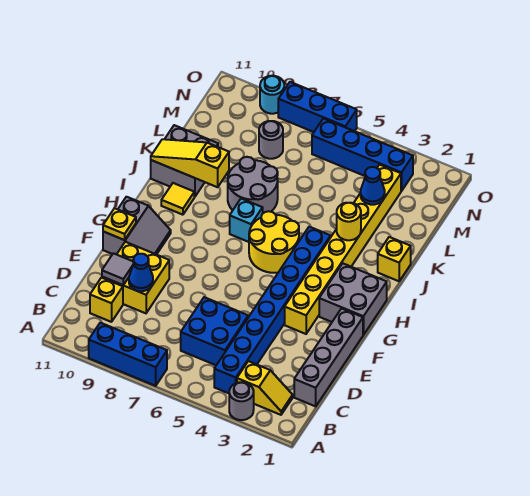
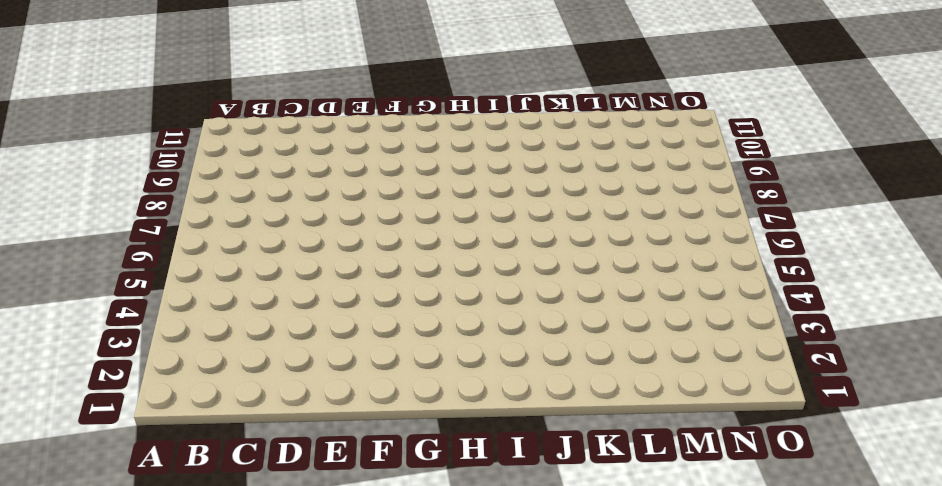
none -> grey round brick A3 level 1
none -> blue brick A7:A9 level 1
none -> yellow slope B2:B3 level 1 top 3

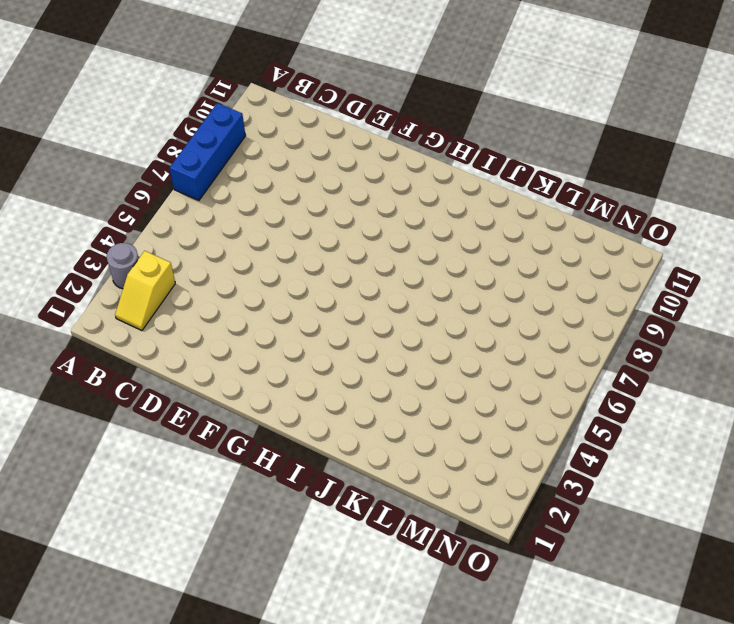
none -> blue brick B4:I4 level 1
none -> grey brick C1:F1 level 1
none -> blue brick C5:D6 level 1

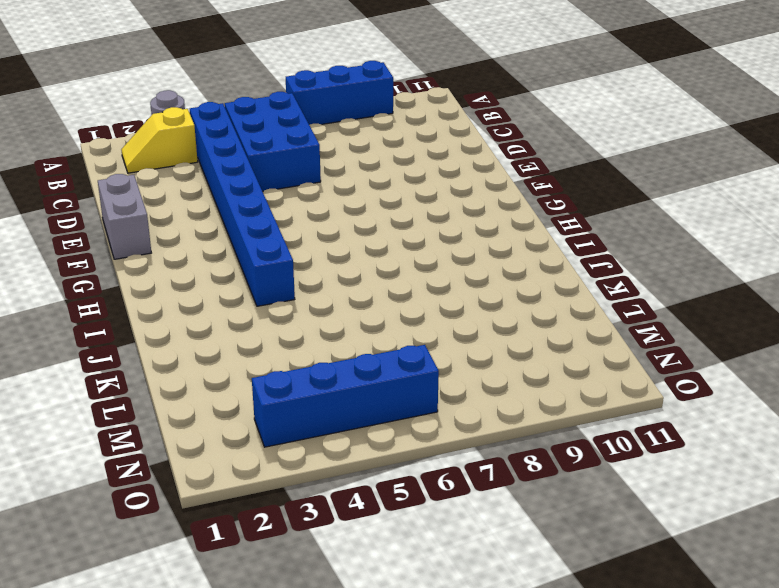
blue brick B5:D6 level 1 -> blue brick C5:D6 level 1
grey brick E1:F1 level 1 -> grey brick C1:F1 level 1
none -> yellow brick C10 level 1
none -> yellow brick D9:E10 level 1
none -> yellow brick F3:M3 level 1

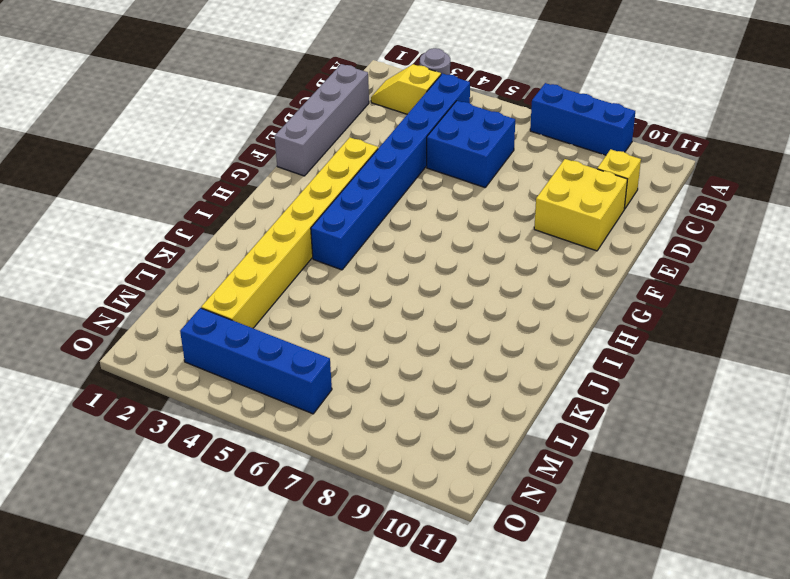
none -> grey slope F10:G11 level 1 top 11
none -> grey brick G1:H2 level 1
none -> yellow round brick H5:I6 level 1

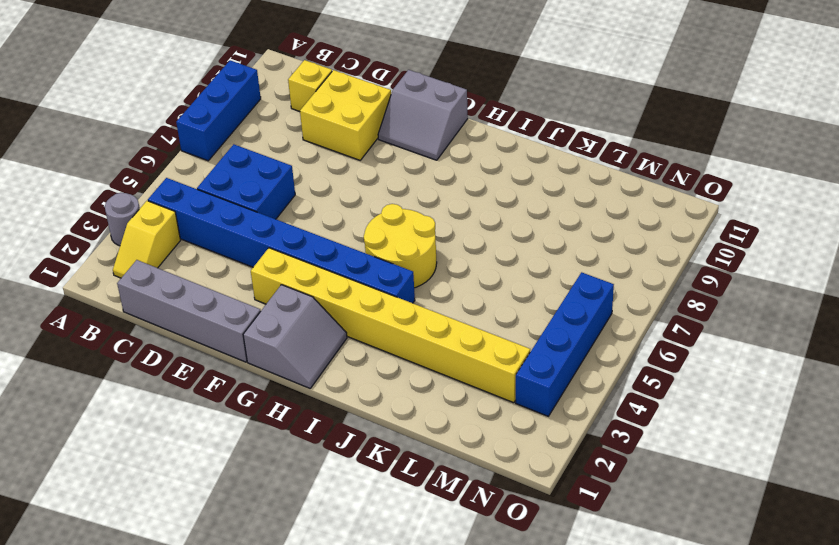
grey slope G1:H2 level 1 top G -> grey brick G1:H2 level 1
none -> cyan brick I7 level 1
none -> yellow tile I10 level 1
none -> yellow brick J1 level 1

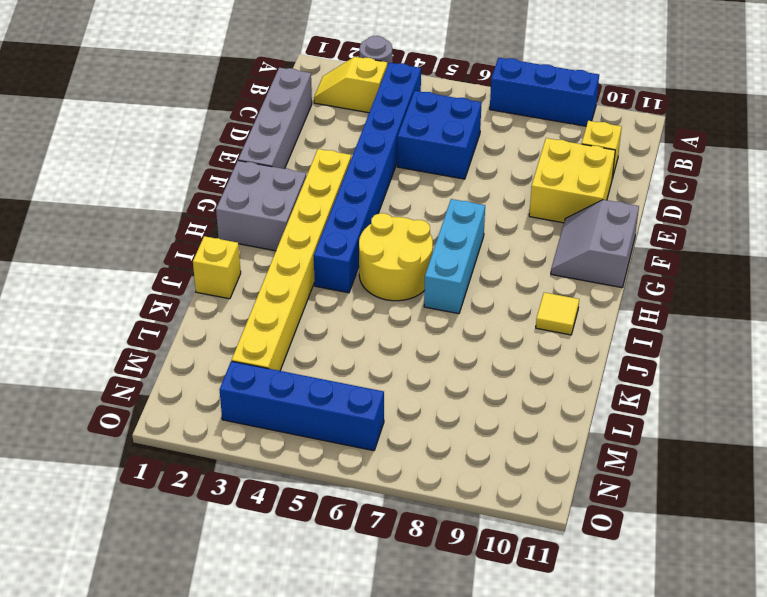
cyan brick G7:I7 level 1 -> cyan brick I7 level 1
none -> grey round brick J7:K8 level 1
none -> grey brick J10:K11 level 1
none -> grey round brick M8 level 1

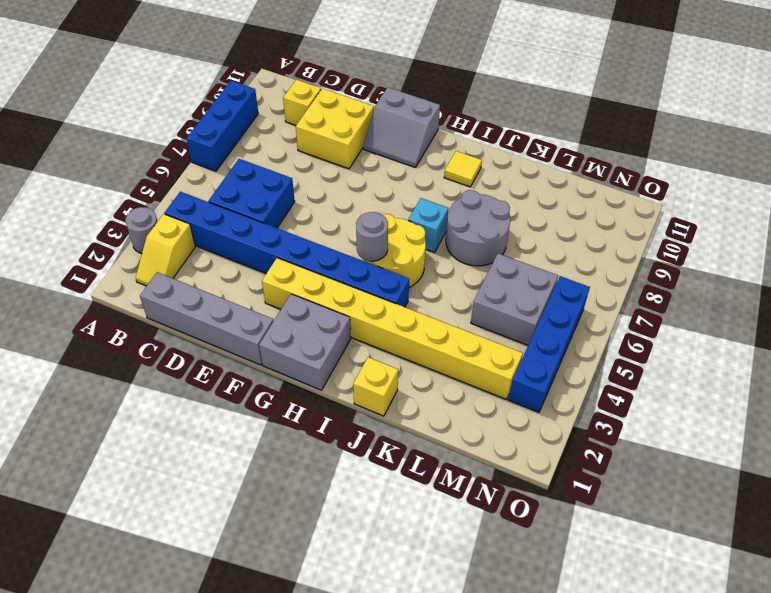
grey round brick H5 level 2 -> grey round brick M8 level 1
grey brick L5:M6 level 1 -> grey brick J10:K11 level 1
none -> blue brick O6:O8 level 1
none -> cyan round brick O9 level 1
none -> blue cone D9 level 2

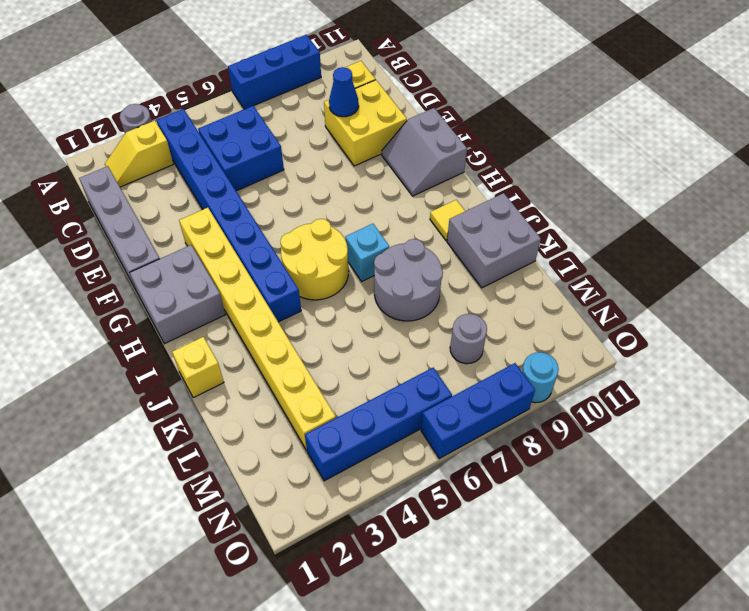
none -> grey tile D10 level 2
none -> yellow plate F11 level 2
none -> yellow round brick J3 level 2

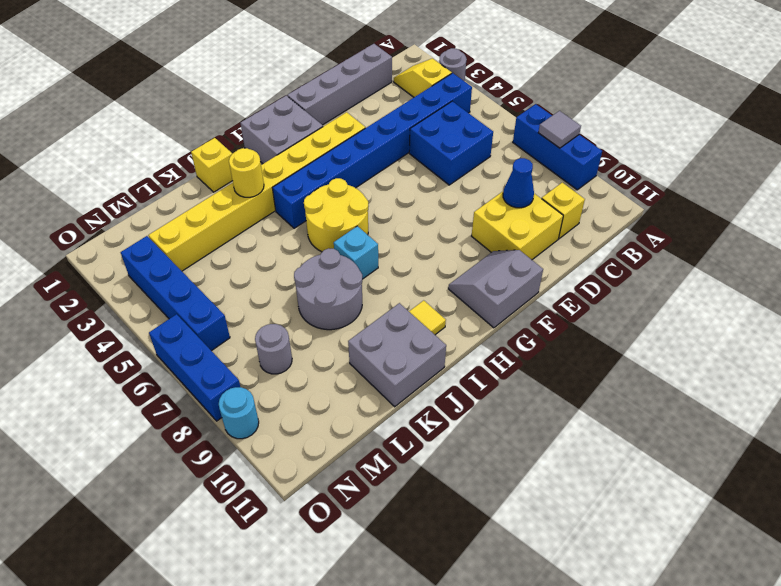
grey tile A8 level 2 -> grey tile D10 level 2
none -> yellow plate F11 level 2
none -> yellow slope J9:J11 level 2 top 9
none -> blue cone L3 level 2

